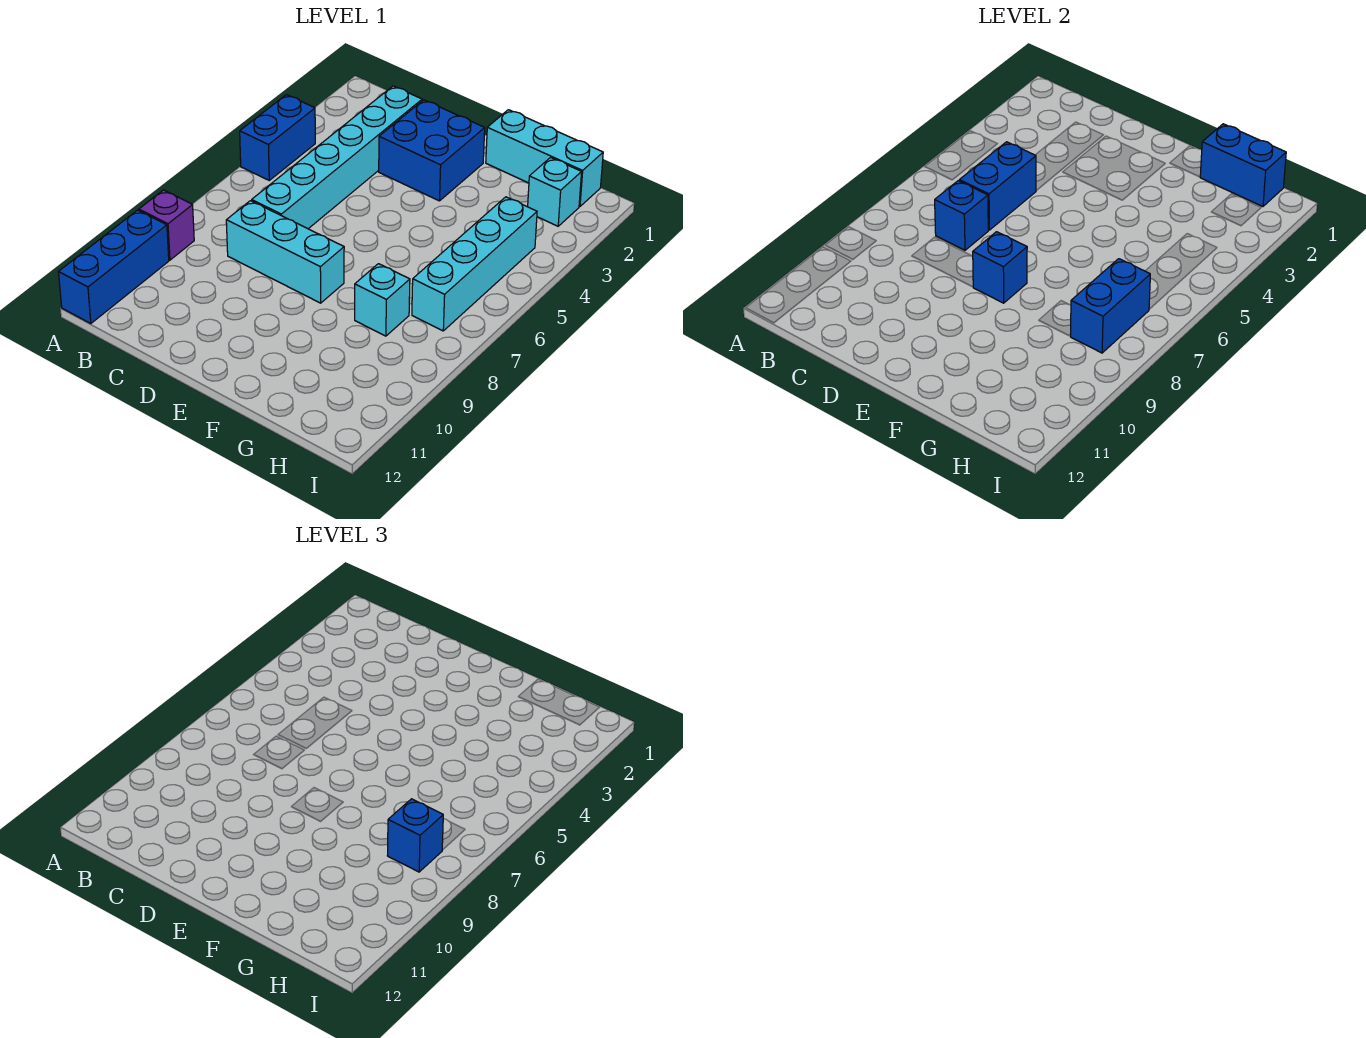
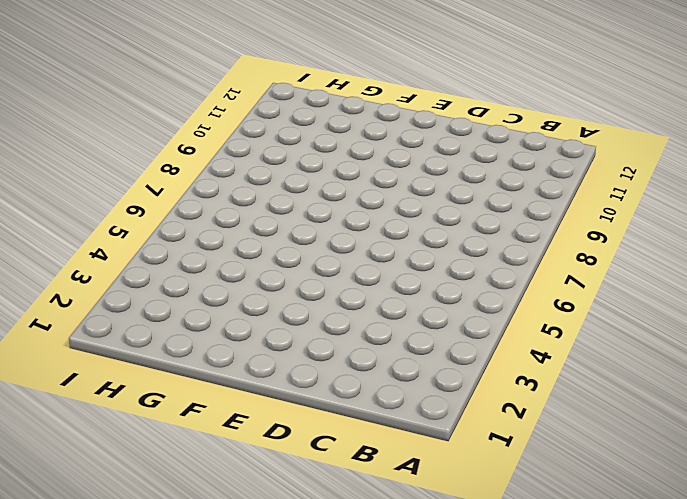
none -> blue brick A4:A5 level 1
none -> purple brick A9 level 1
none -> blue brick A10:A12 level 1

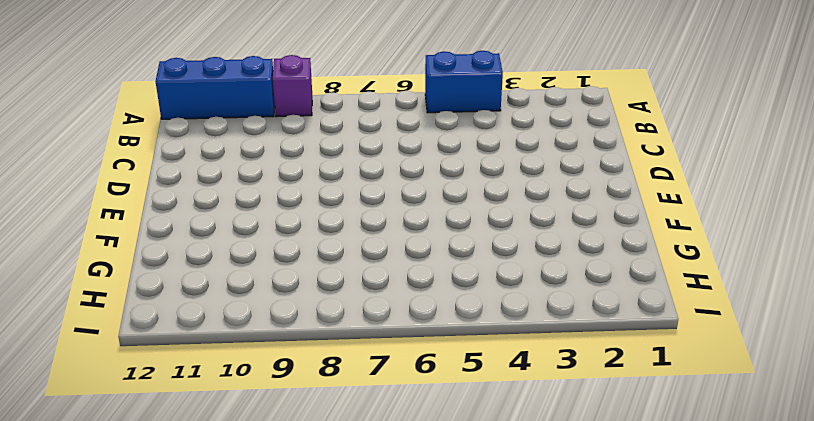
none -> cyan brick C2:C7 level 1
none -> cyan brick C8:E8 level 1
none -> blue brick D2:E3 level 1

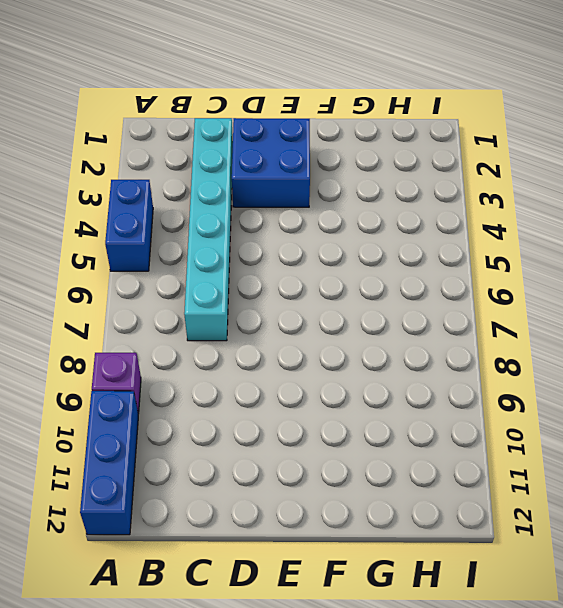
none -> cyan brick C8:E8 level 1
none -> cyan brick F1:H1 level 1
none -> cyan brick G8 level 1

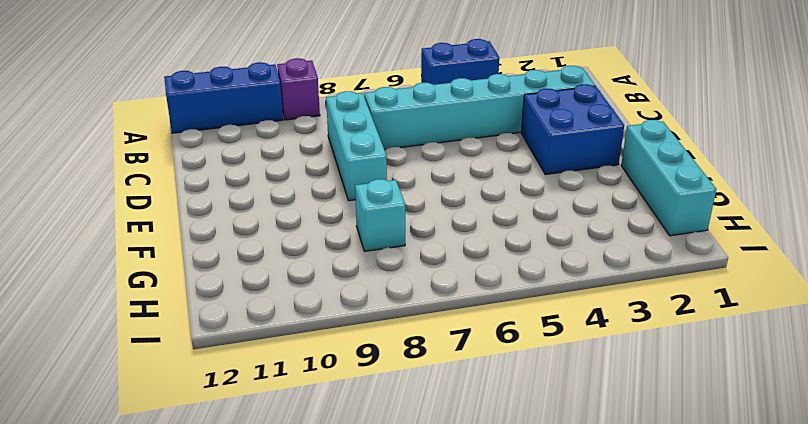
none -> cyan brick H2 level 1
none -> cyan brick H4:H7 level 1
none -> blue brick C5:C6 level 2

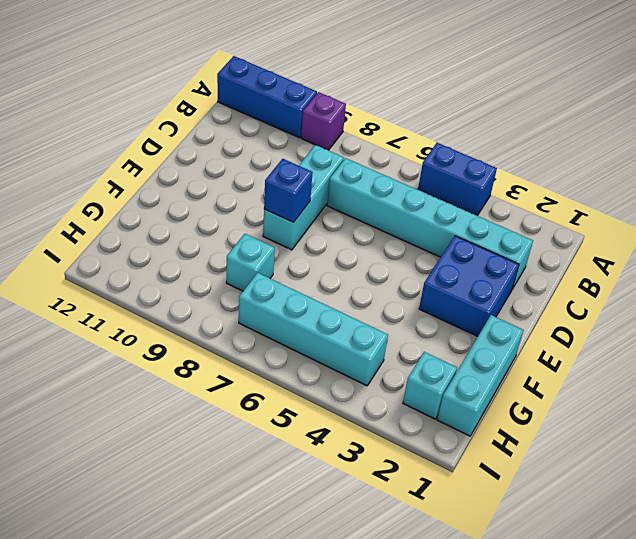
none -> blue brick C5:C6 level 2
none -> blue brick C7 level 2
none -> blue brick G1:H1 level 2

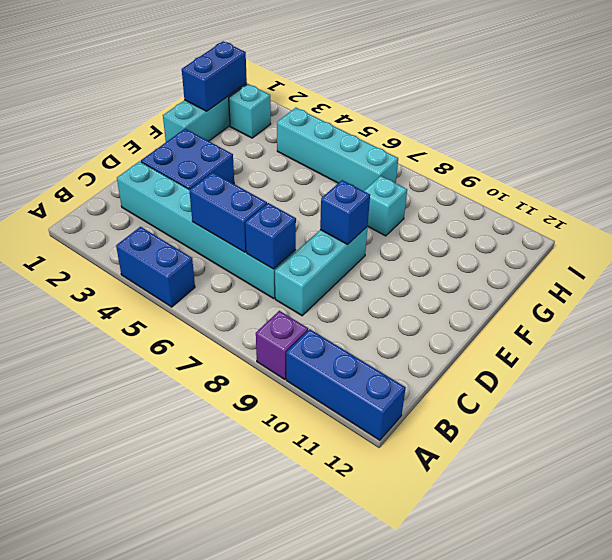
none -> blue brick H7:H8 level 2
none -> blue brick H8 level 3

